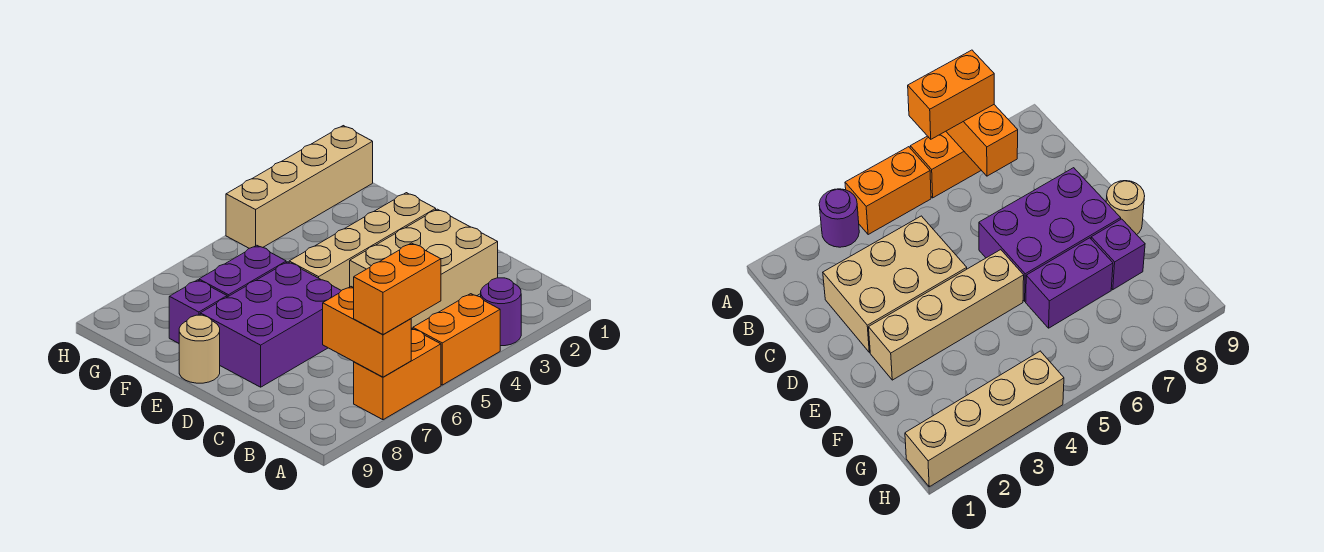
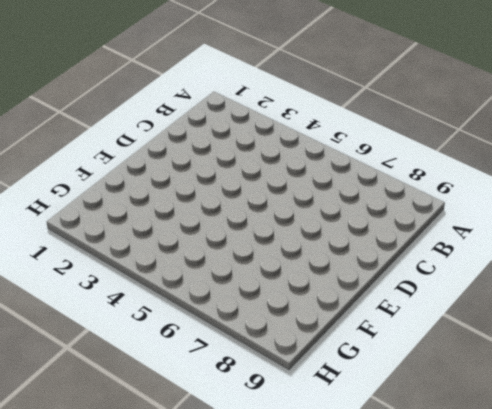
none -> purple round brick A3 level 1
none -> orange brick A4:A5 level 1
none -> orange brick A6:A7 level 1

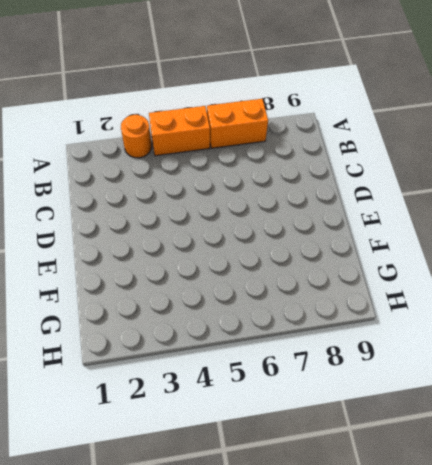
orange round brick A3 level 1 -> purple round brick A3 level 1
none -> tan brick C2:D4 level 1
none -> purple brick D6:E8 level 1
none -> tan brick E2:E5 level 1

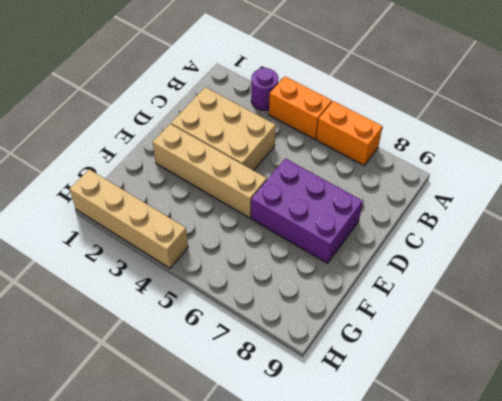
none -> tan round brick E9 level 1
none -> purple brick F6:F7 level 1
none -> purple brick F8 level 1

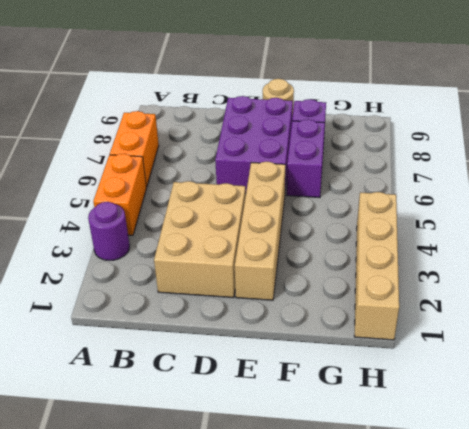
none -> orange brick A7:B7 level 2
none -> orange brick A6:A7 level 3

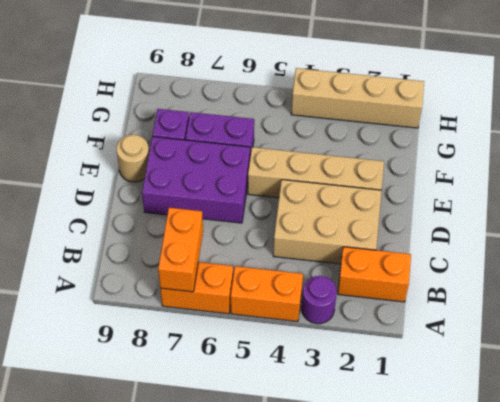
orange brick B1:B2 level 1 -> orange brick A6:A7 level 3

